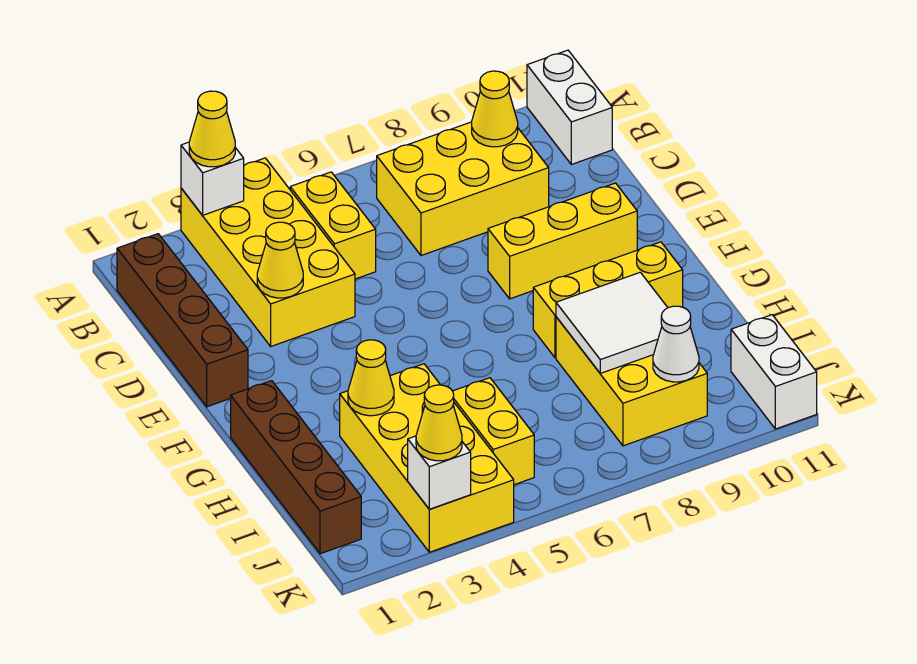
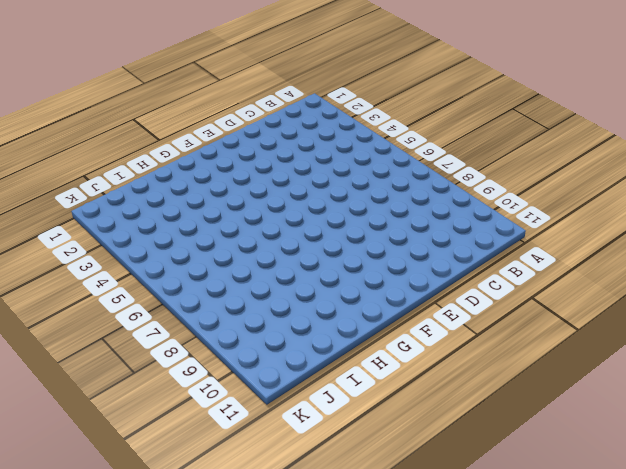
none -> yellow brick A3:D4 level 1
none -> white brick A11:B11 level 1
none -> brown brick B1:E1 level 1

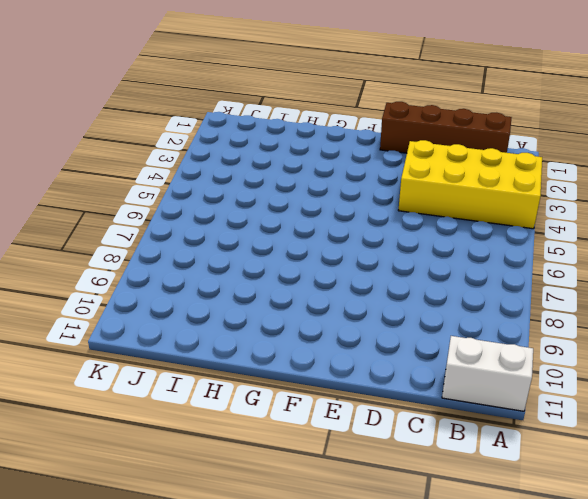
none -> yellow brick B5:C5 level 1
none -> yellow brick B7:C9 level 1
none -> yellow brick E8:E10 level 1

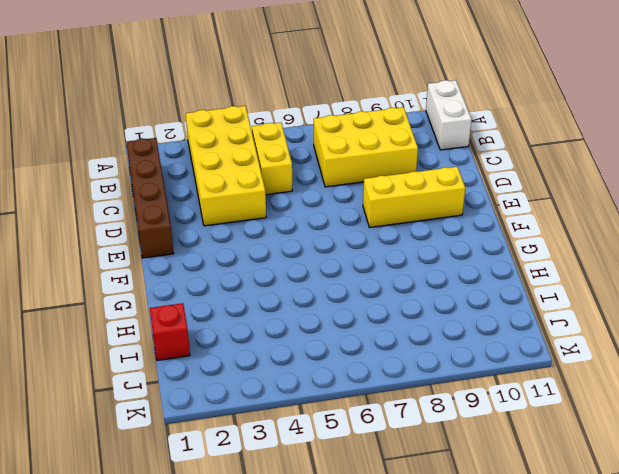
red brick I1 level 1 -> brown brick G1:J1 level 1
none -> yellow brick G8:G10 level 1
none -> yellow brick H3:K4 level 1
none -> yellow brick H8:J9 level 1

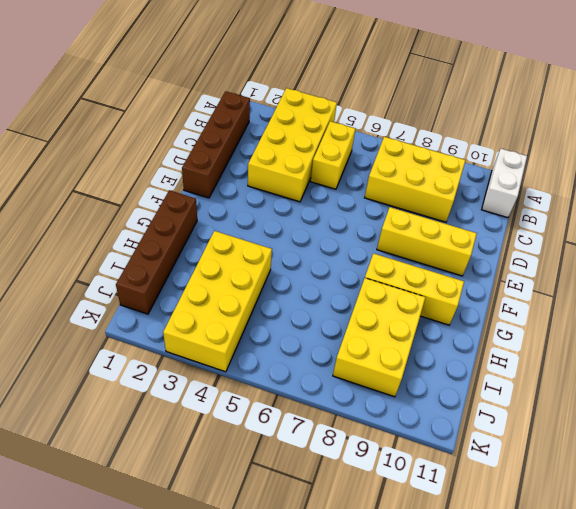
none -> yellow brick I5:J5 level 1
none -> white brick J11:K11 level 1
none -> white brick A3 level 2

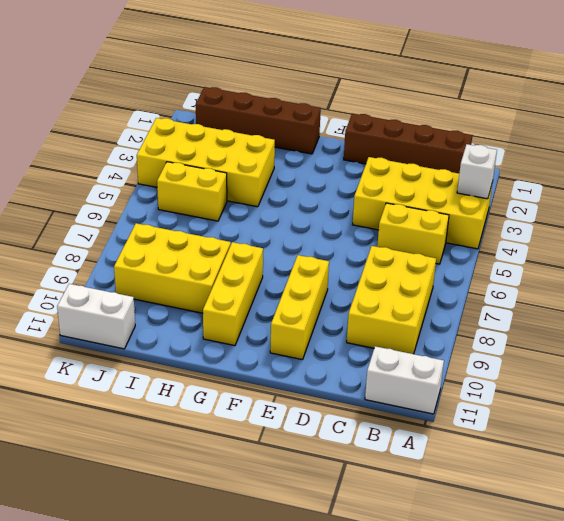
none -> yellow cone B9 level 2
none -> yellow cone D3 level 2
none -> yellow cone H3 level 2

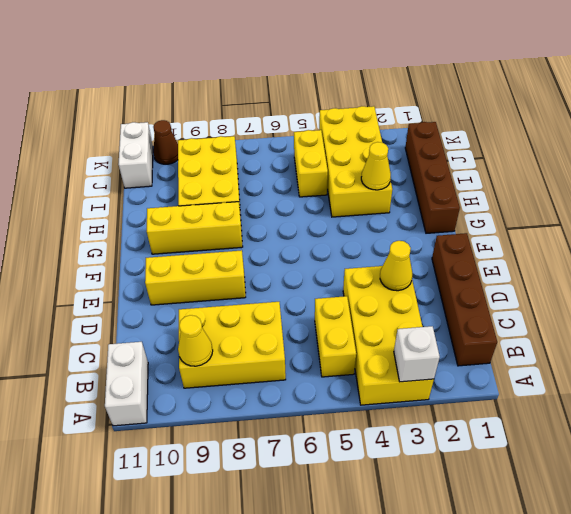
brown cone K10 level 1 -> none
none -> white tile H8:I9 level 2
none -> white cone J9 level 2
none -> white brick K3 level 2

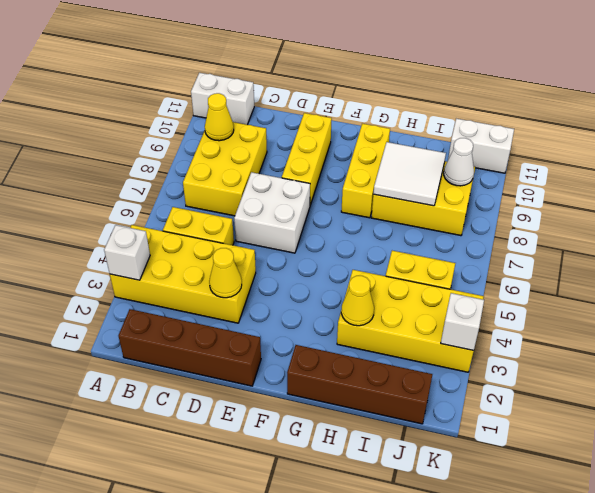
white brick D6:E7 level 1 -> none
none -> yellow cone A3 level 3
none -> yellow cone K3 level 3

